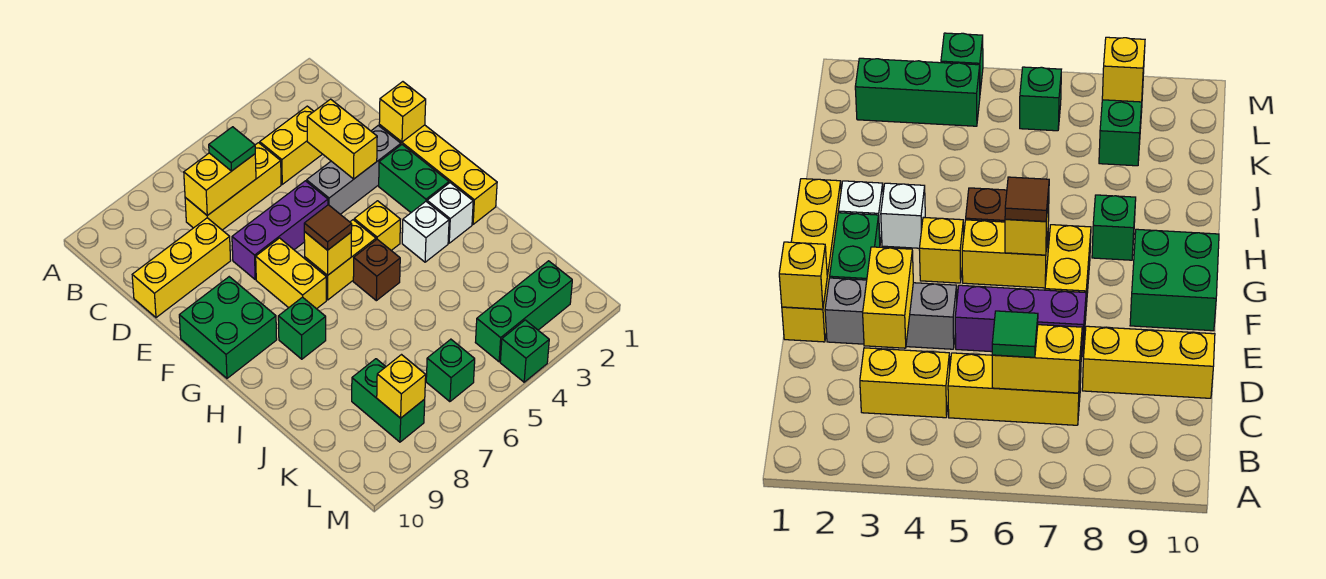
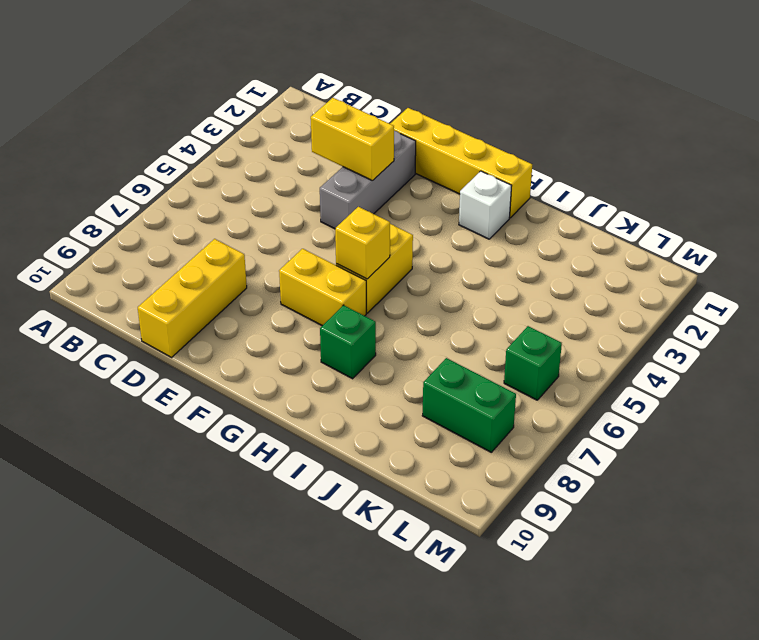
none -> yellow brick C3:C4 level 1
none -> yellow brick C5:C7 level 1
none -> purple brick E5:E7 level 1

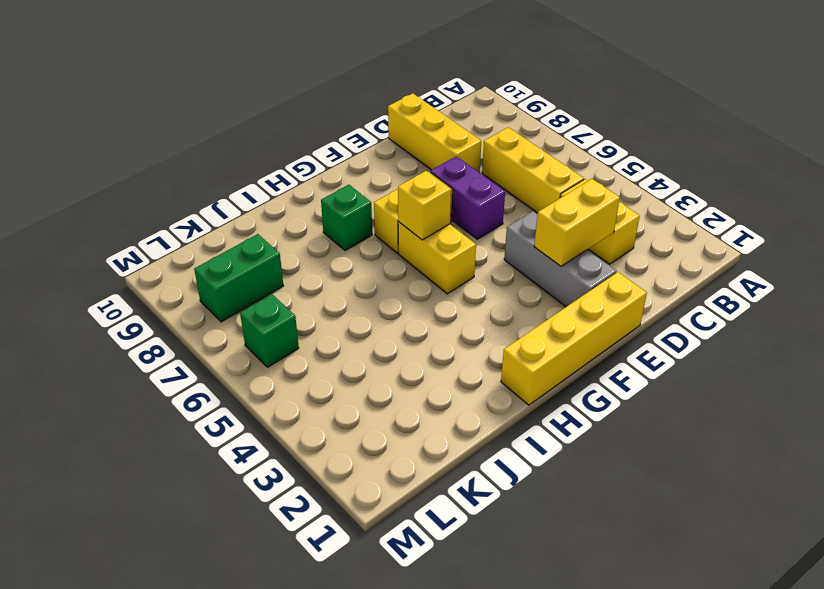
purple brick E6:E7 level 1 -> purple brick E5:E7 level 1
none -> green brick F2:G2 level 1
none -> green brick F9:G10 level 1
none -> yellow brick G4 level 1

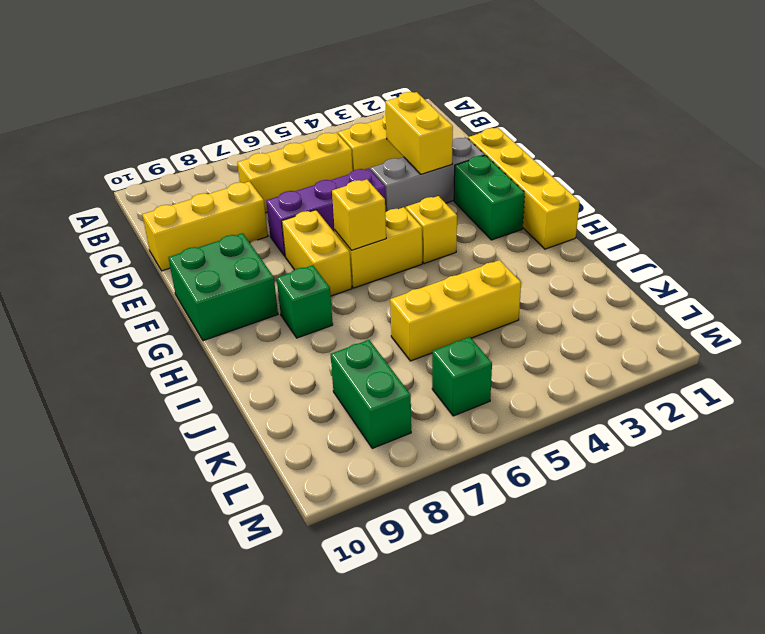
yellow brick J4:J6 level 1 -> none
none -> white brick H2 level 1
none -> white brick H3 level 1
none -> brown brick H5 level 1

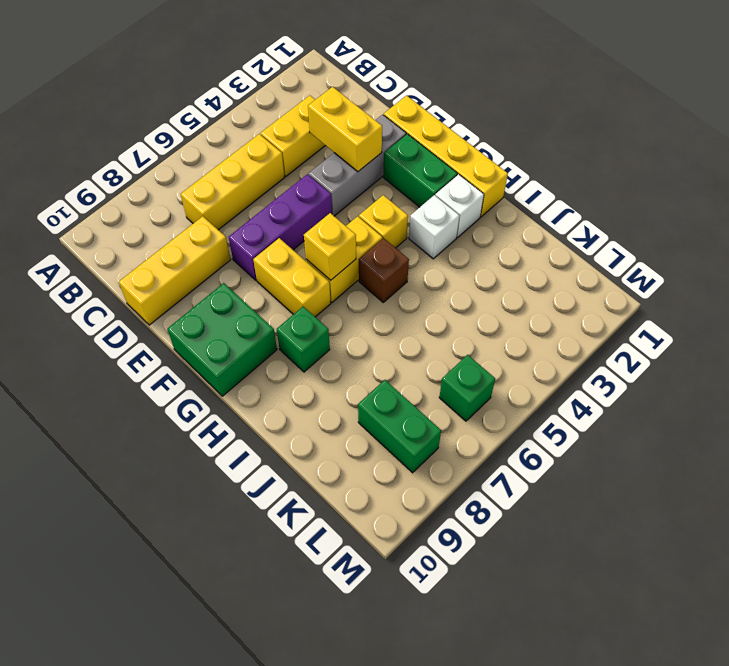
none -> green brick L2:L4 level 1
none -> green brick M4 level 1
none -> yellow brick C6:C7 level 2

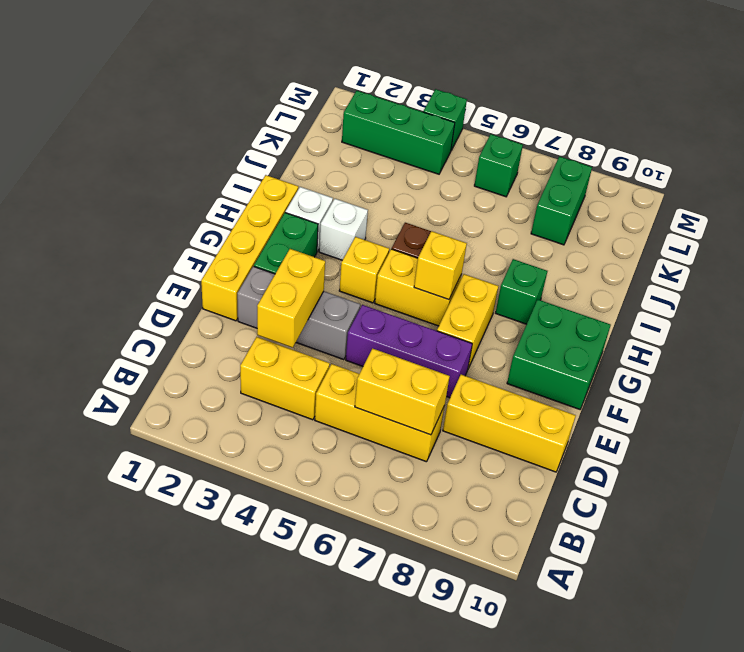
none -> yellow brick E1 level 2
none -> yellow brick L8 level 2
none -> green tile C6 level 3

